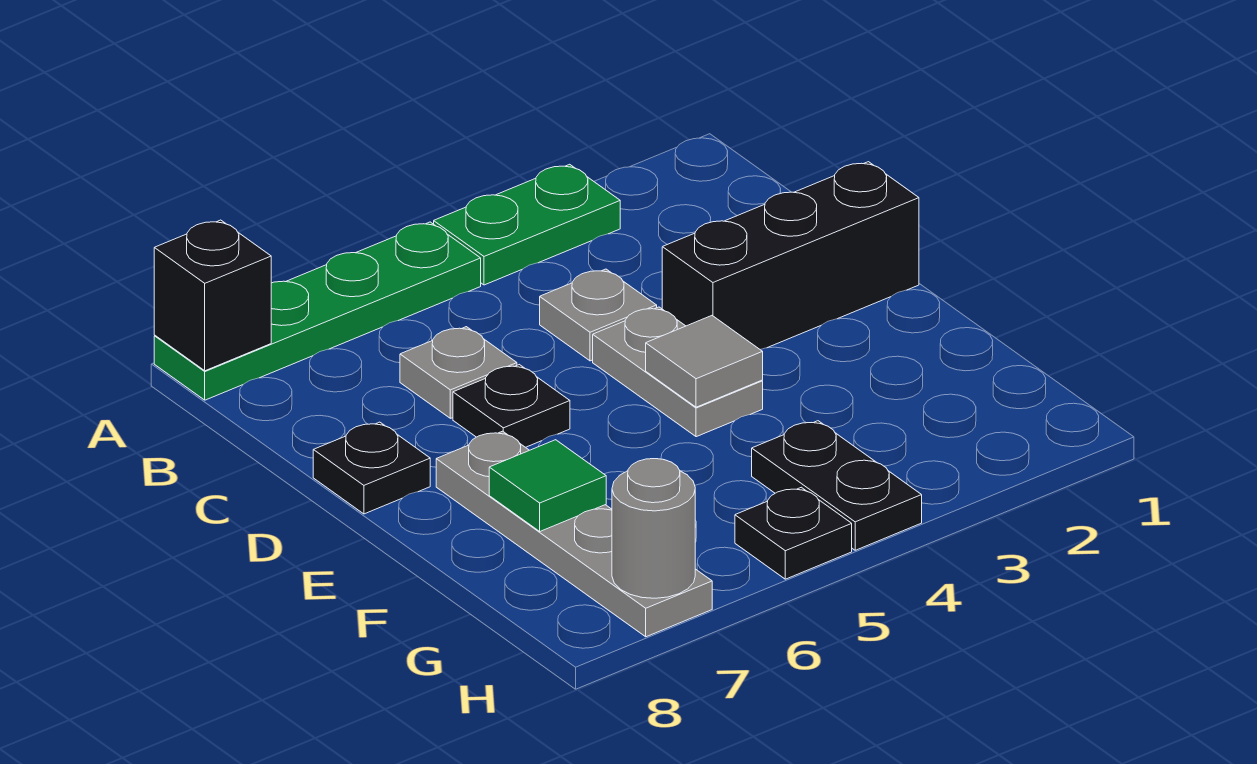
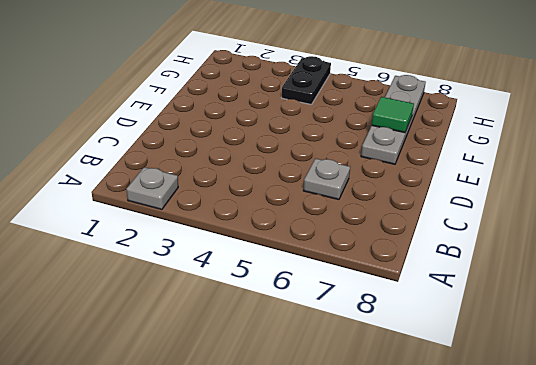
grey plate A2 level 1 -> grey plate C4 level 1
none -> green plate A3:A4 level 1
none -> green plate A5:A8 level 1
none -> black brick D1:D3 level 1

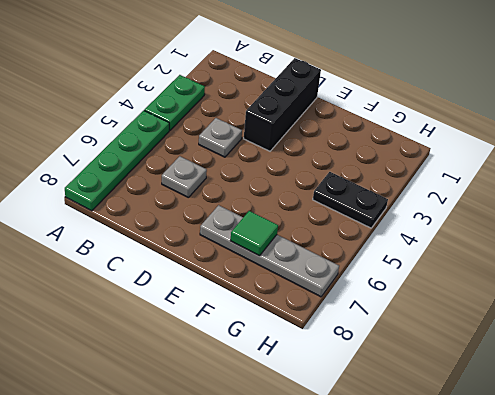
none -> grey plate D4:E4 level 1
none -> black plate D6 level 1
none -> black plate D8 level 1

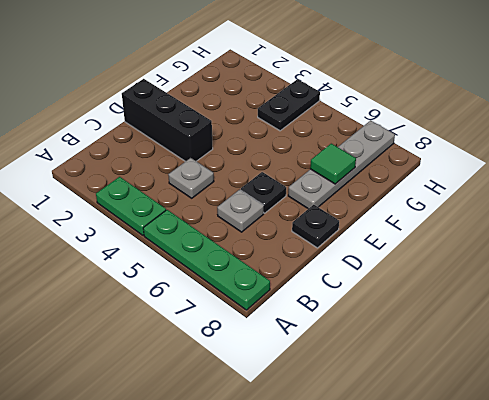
none -> grey plate D4:E4 level 1
none -> black plate H5 level 1
none -> black brick A8 level 2

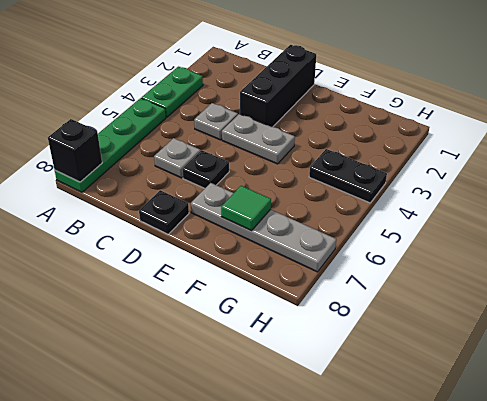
none -> black plate H5 level 1
none -> grey tile E4 level 2
none -> grey round brick H7 level 2

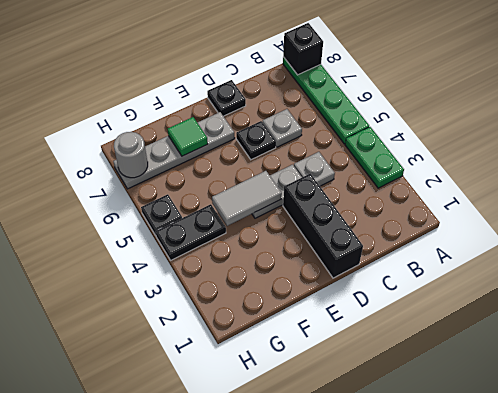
grey tile E4:F4 level 2 -> grey tile E4 level 2

